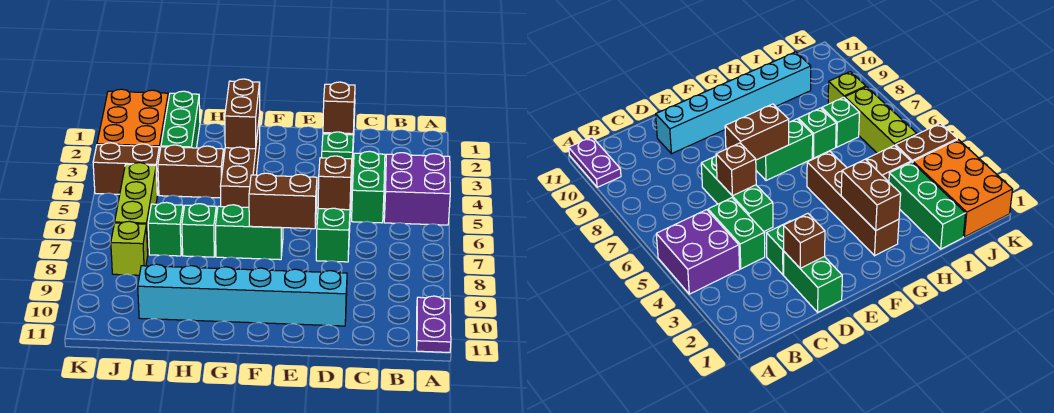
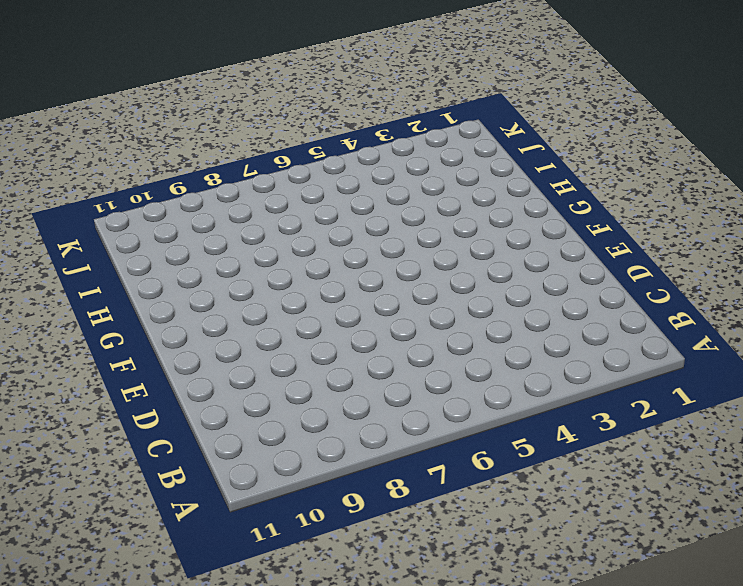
none -> purple brick A4:B5 level 1
none -> purple plate A10:A11 level 1
none -> green brick C4:C5 level 1

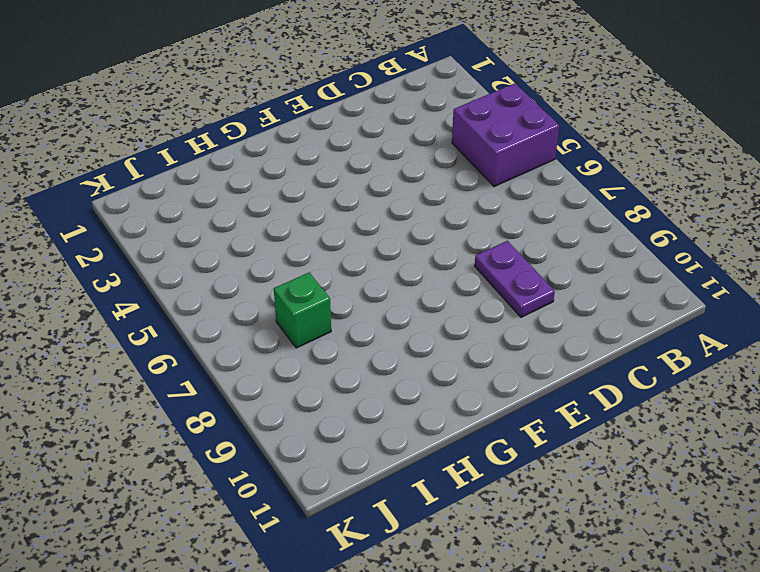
purple plate D8:D9 level 1 -> purple plate A10:A11 level 1
none -> green brick C4:C5 level 1
none -> green brick D1:D2 level 1
none -> green brick D3 level 1

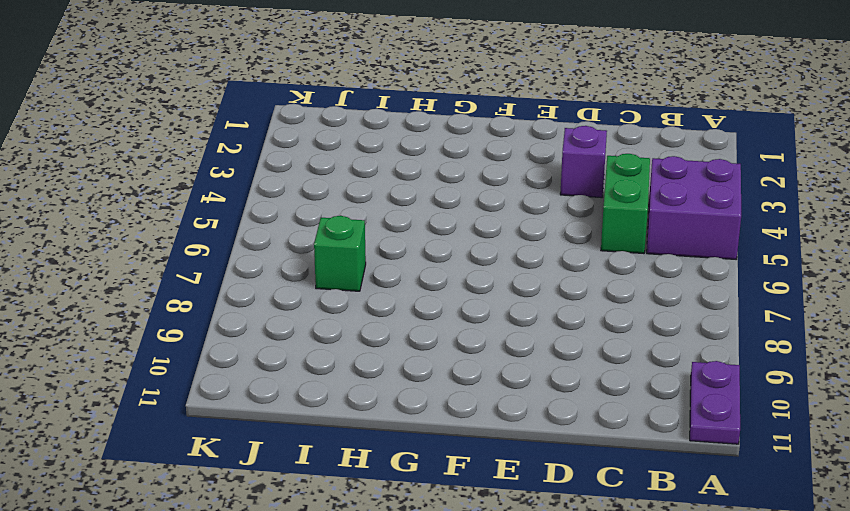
purple brick D3 level 1 -> green brick D3 level 1
none -> green brick D1:D2 level 1
none -> green brick D5:D7 level 1
none -> cyan brick D10:I10 level 1

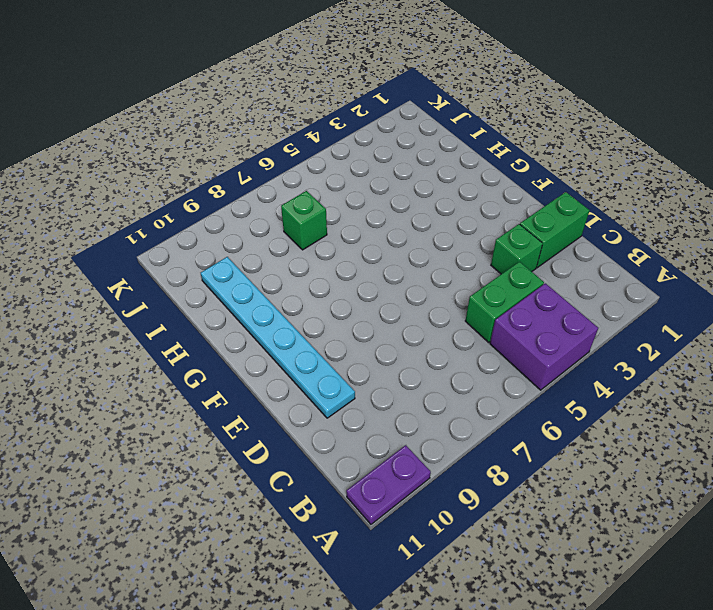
cyan plate D10:I10 level 1 -> cyan brick D10:I10 level 1
none -> green brick D5:D7 level 1
none -> green brick F7:G7 level 1
none -> brown brick G2:G5 level 1

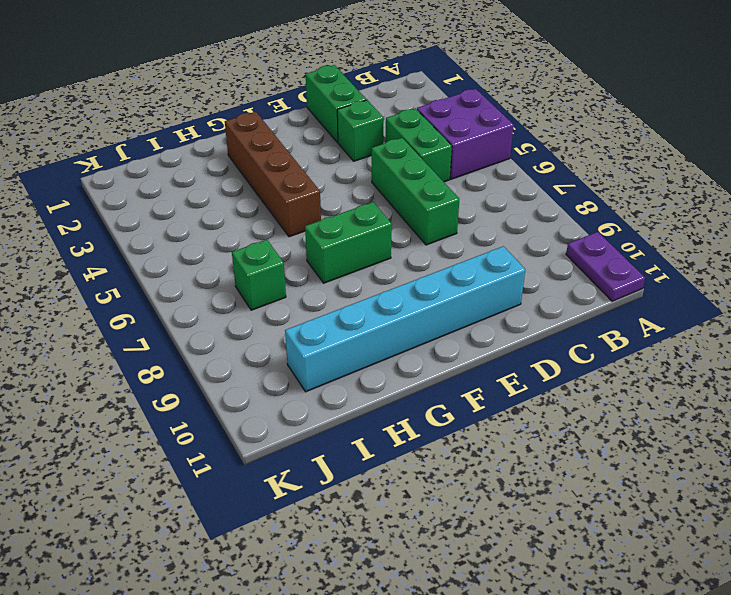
none -> brown brick H4:I4 level 1
none -> green brick H7 level 1
none -> green brick I1:I3 level 1

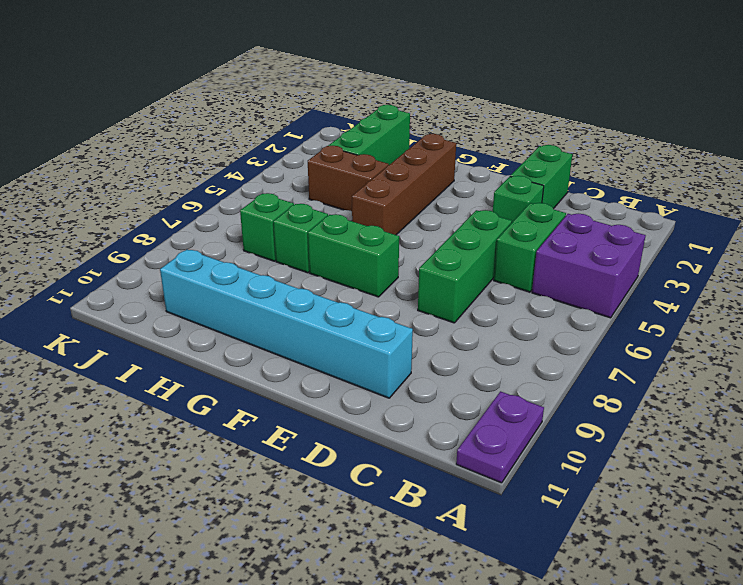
none -> orange brick J1:K3 level 1
none -> brown brick J4:K4 level 1
none -> lime brick J5:J7 level 1

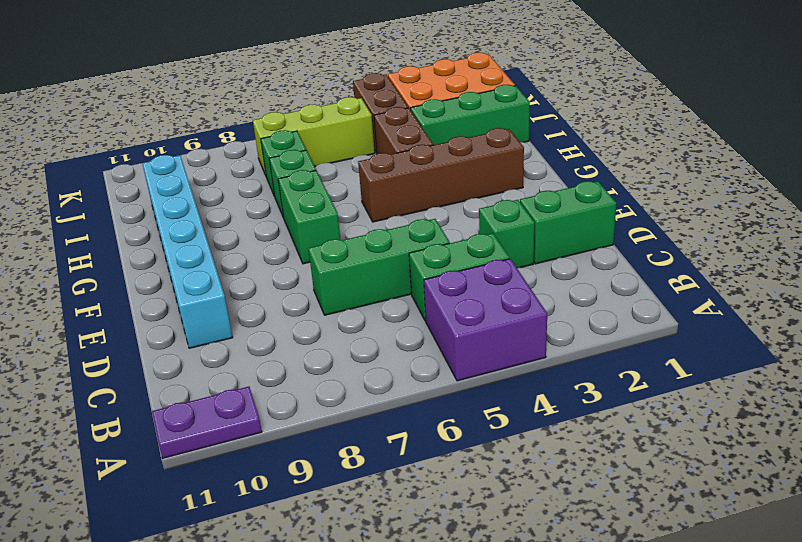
none -> lime brick J8 level 1
none -> brown brick D2 level 2
none -> brown brick D6 level 2

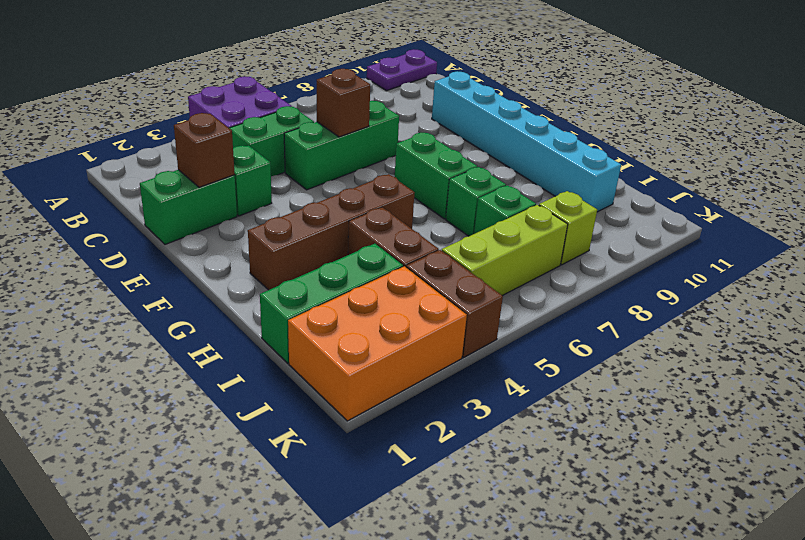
none -> brown brick E7:F7 level 2
none -> brown brick G2:G3 level 2

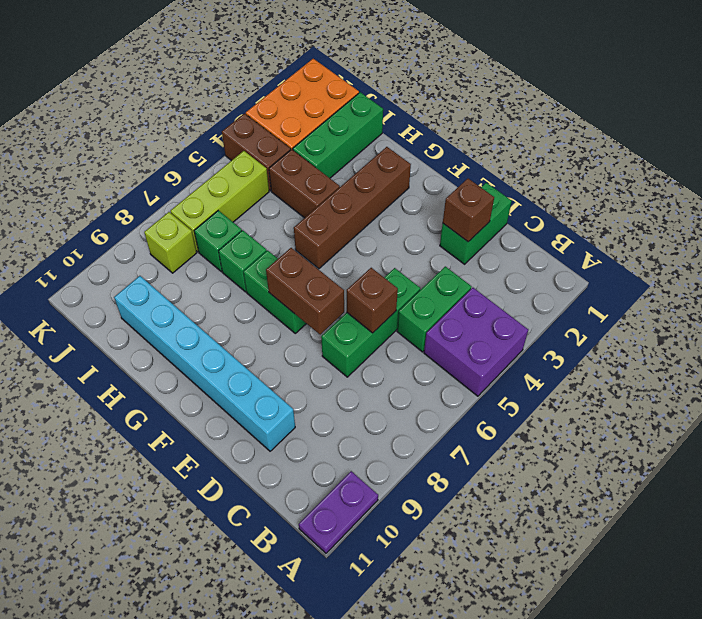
none -> green brick D3 level 1
none -> brown brick G2:G3 level 2

